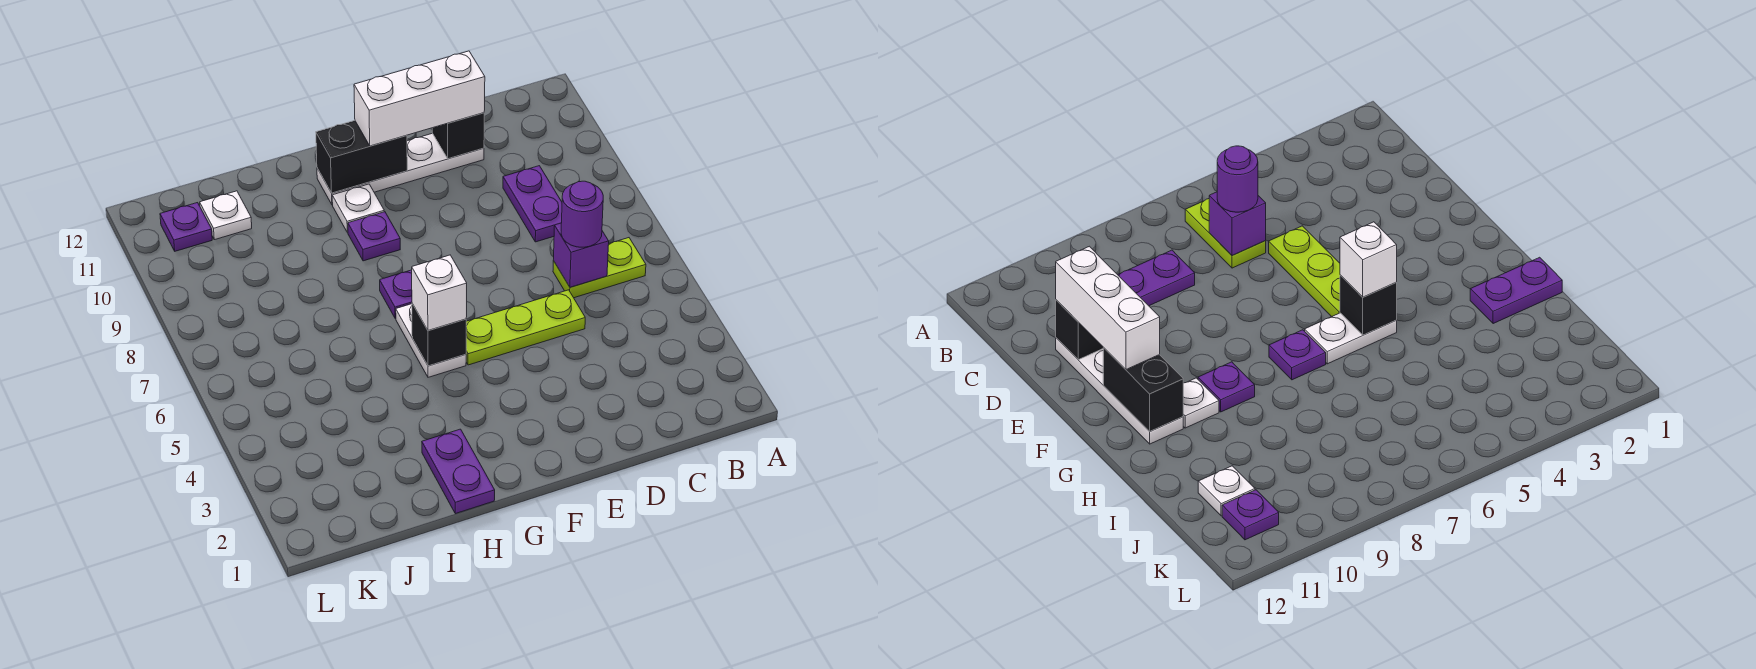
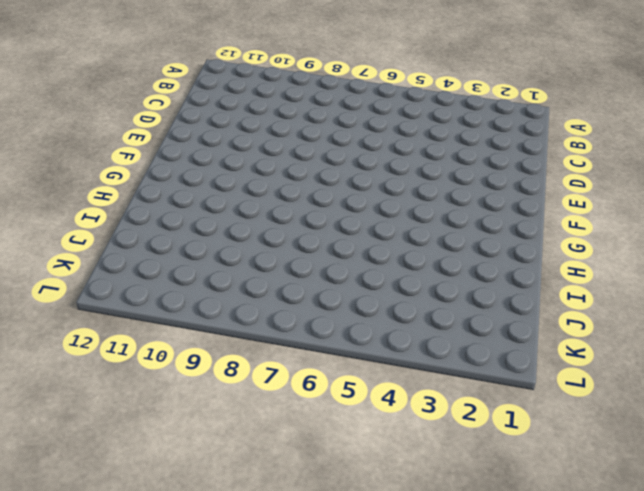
none -> lime plate B6:C6 level 1
none -> purple plate C8:C9 level 1
none -> lime plate D5:F5 level 1

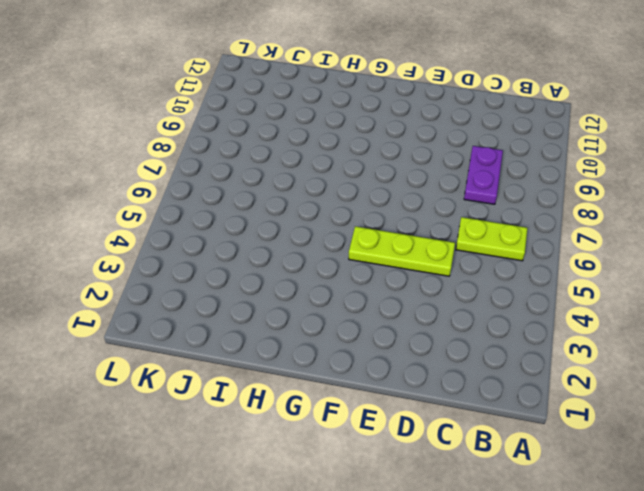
none -> white plate D11:G11 level 1
none -> white plate G5:G6 level 1
none -> purple plate G7 level 1

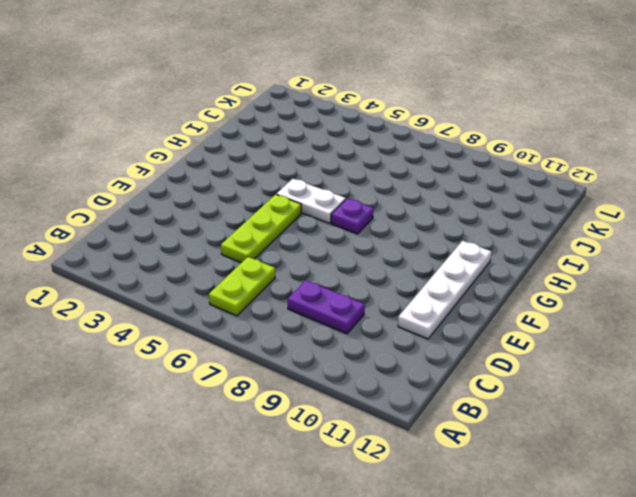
none -> purple plate G9 level 1
none -> white plate G10 level 1
none -> purple plate H1:H2 level 1

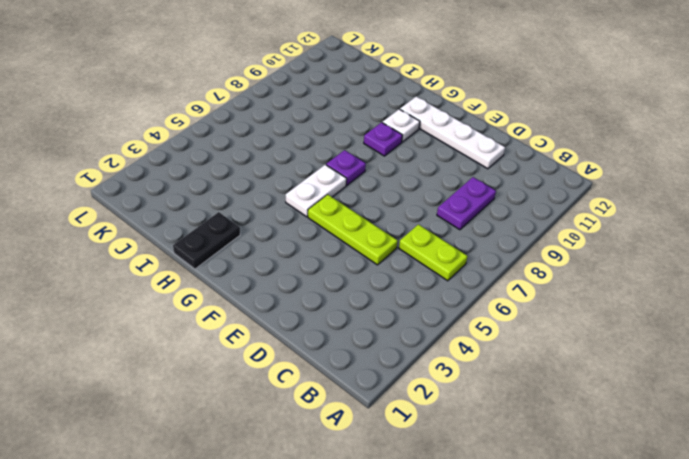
black plate H1:H2 level 1 -> purple plate H1:H2 level 1
none -> white plate J11 level 1
none -> purple plate K11 level 1
none -> purple brick C6 level 2

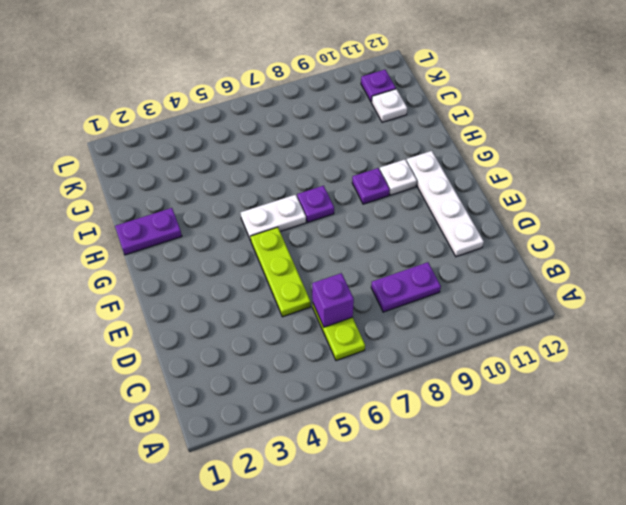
none -> black brick D11 level 2
none -> black brick F11:G11 level 2
none -> black brick G5 level 2

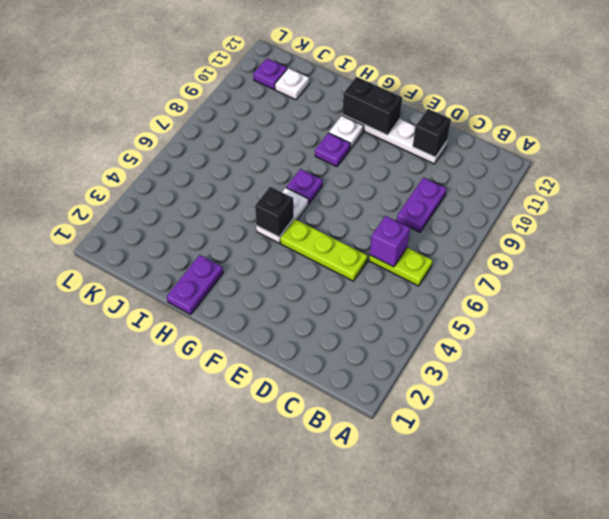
none -> purple round brick C6 level 3
none -> white brick D11:F11 level 3
none -> white brick G5 level 3

